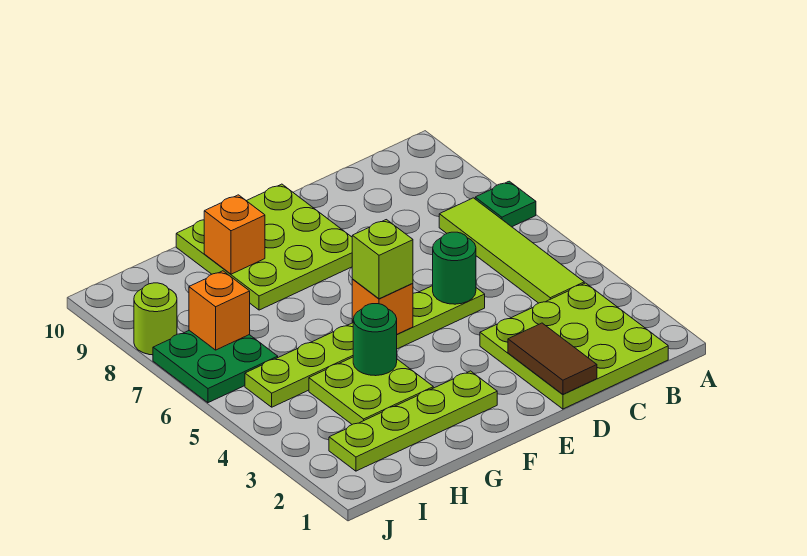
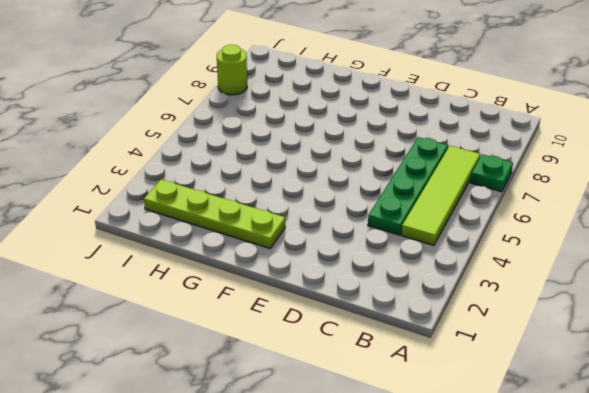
green plate C4:C7 level 1 -> none
none -> lime plate B1:D3 level 1
none -> lime plate D5:I5 level 1
none -> lime plate E8:G10 level 1

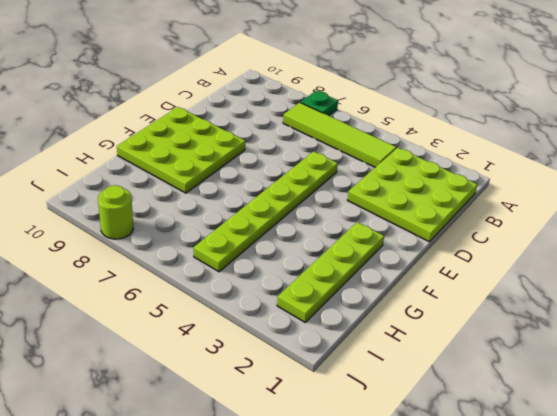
none -> lime plate G3:H4 level 1
none -> green plate I6:J7 level 1
none -> brown tile D1:D2 level 2

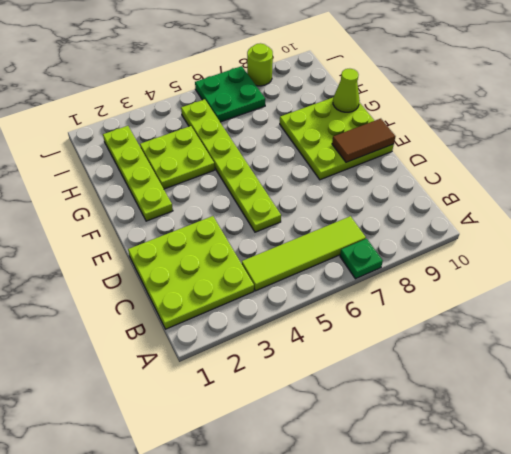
brown tile E9:E10 level 2 -> brown tile D1:D2 level 2
lime cone G10 level 2 -> none
none -> green round brick D5 level 2
none -> orange brick F5 level 2
none -> green round brick G4 level 2

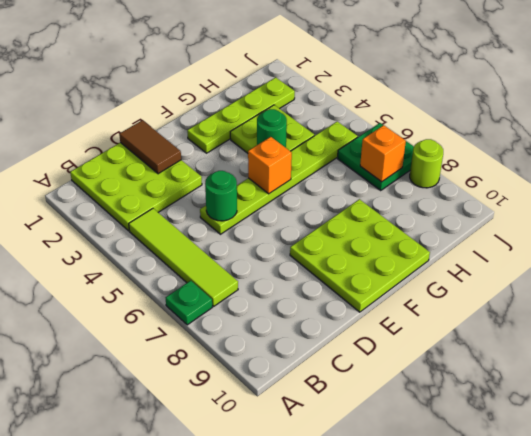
none -> orange brick G9 level 2
none -> lime brick F5 level 3

